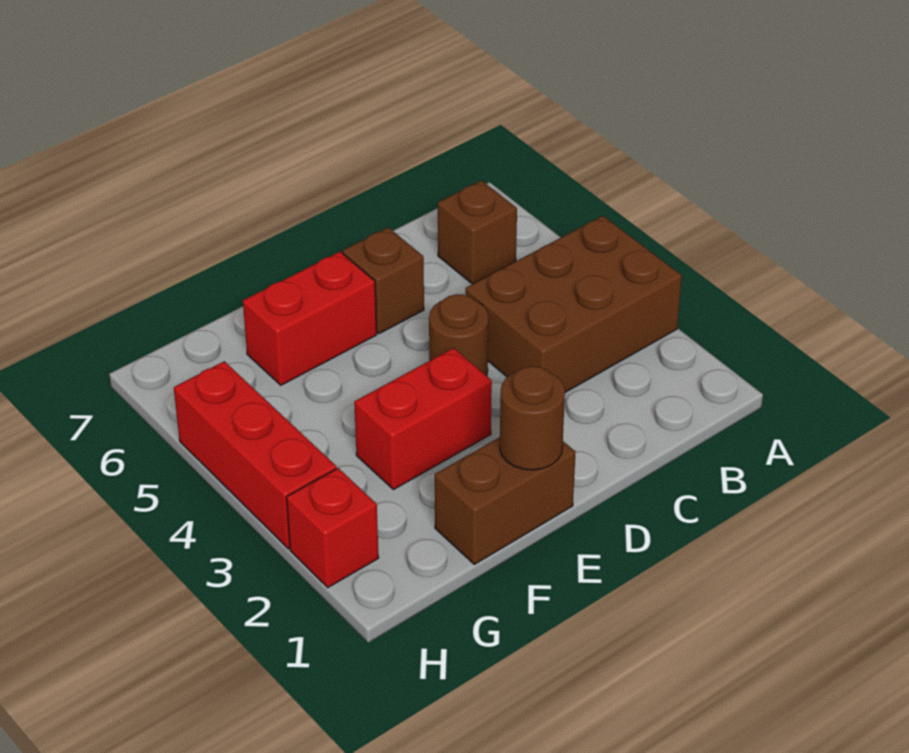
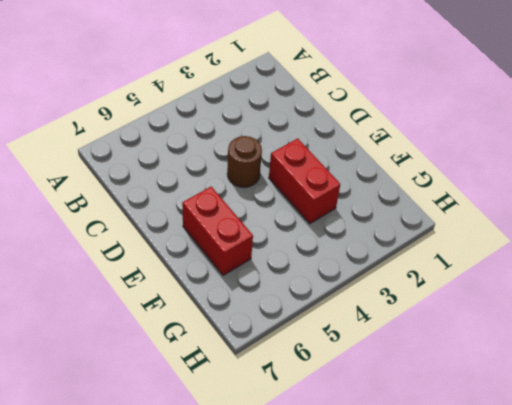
none -> brown brick A3:C4 level 1
none -> brown brick B6 level 1

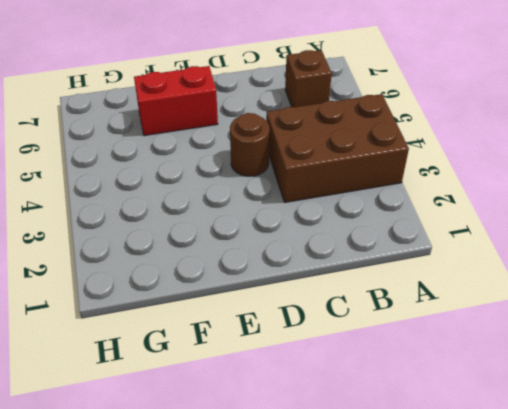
none -> brown brick D6 level 1
none -> brown brick E1:F1 level 1

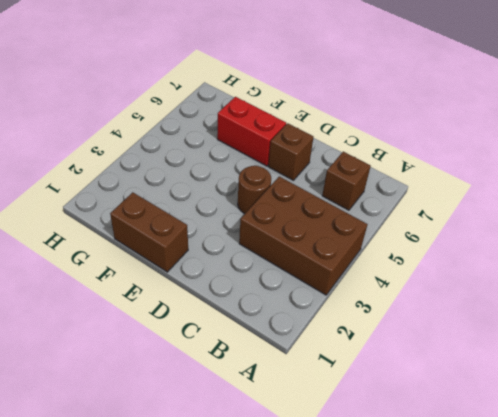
none -> red brick E3:F3 level 1
none -> red brick H2 level 1

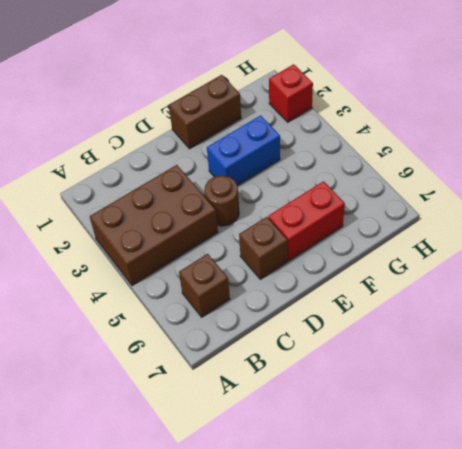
blue brick E3:F3 level 1 -> red brick E3:F3 level 1
none -> red brick H3:H5 level 1
none -> brown round brick E1 level 2

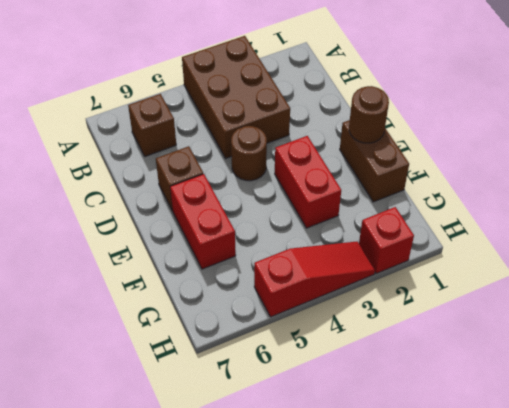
red slope H3:H5 level 1 top 5 -> red brick H3:H5 level 1

